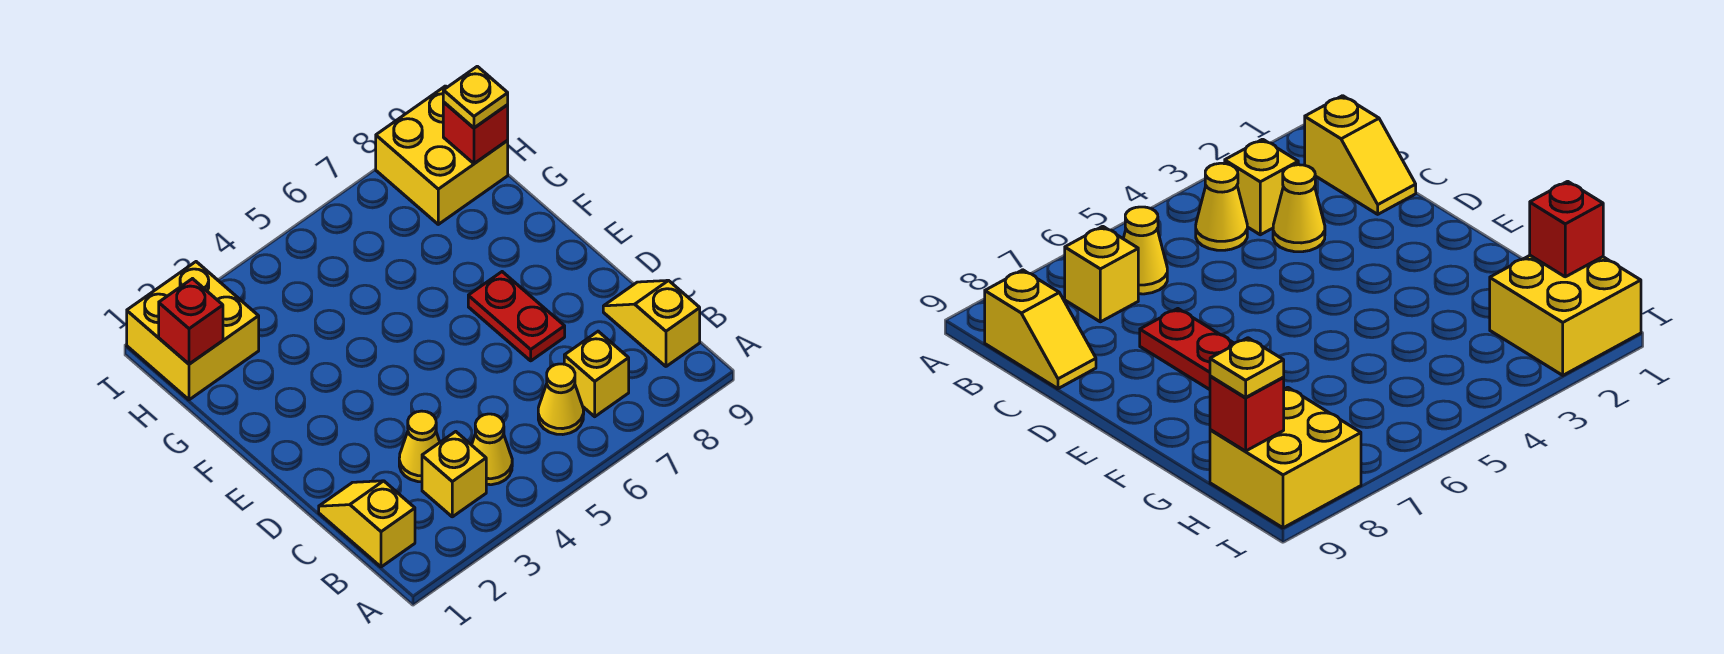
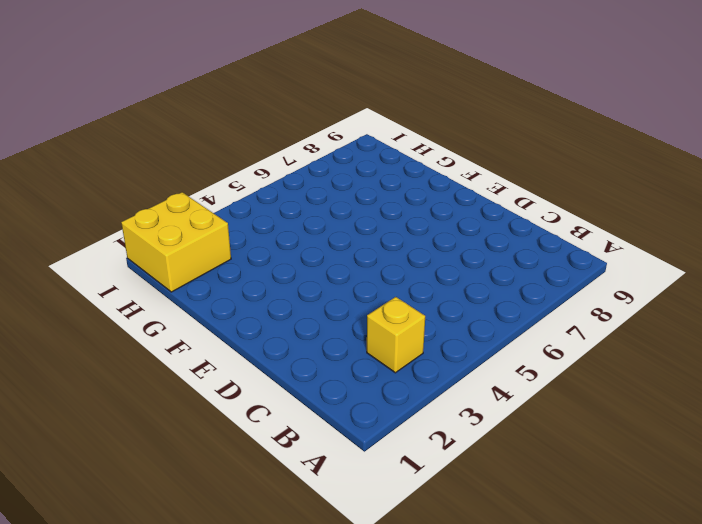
none -> yellow slope B1:C1 level 1 top B
none -> yellow cone B4 level 1
none -> yellow cone B6 level 1

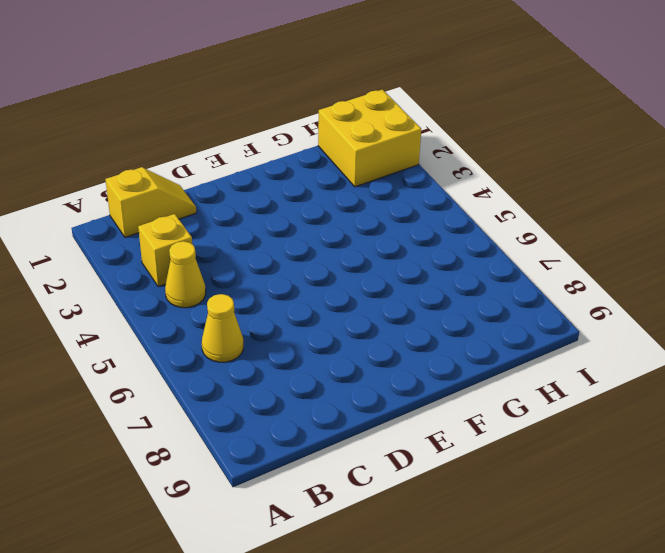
none -> yellow brick B7 level 1
none -> yellow slope B9:C9 level 1 top B
none -> yellow cone C3 level 1

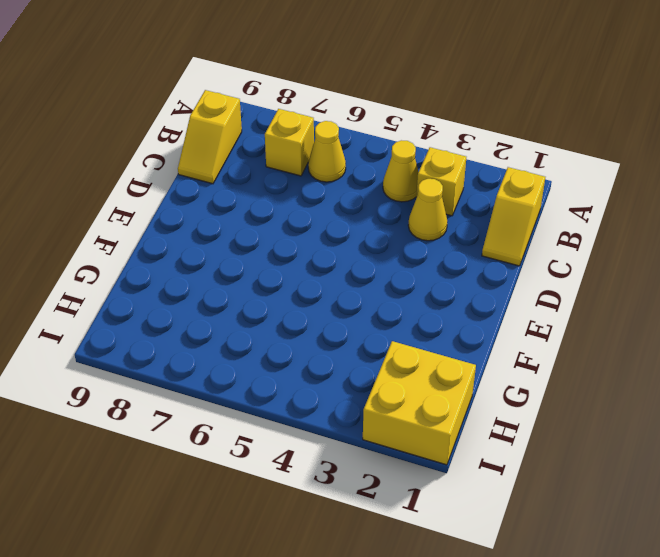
none -> red plate D7:E7 level 1
none -> yellow brick H8:I9 level 1
none -> red brick H1 level 2

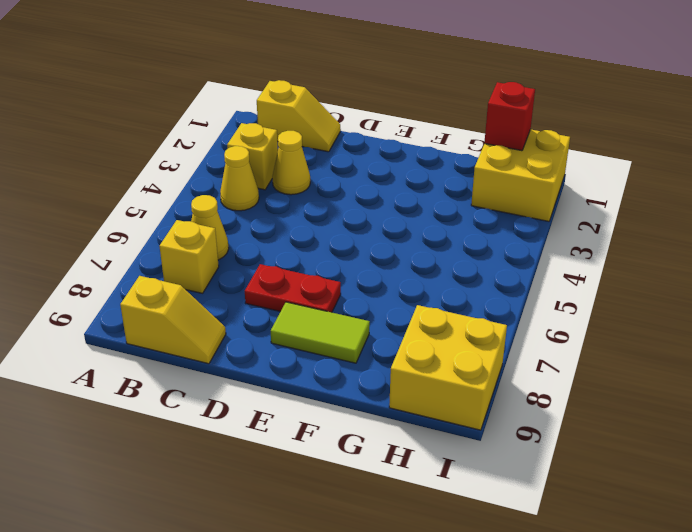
lime tile E8:F8 level 1 -> none
none -> red brick H9 level 2
none -> yellow plate H9 level 3

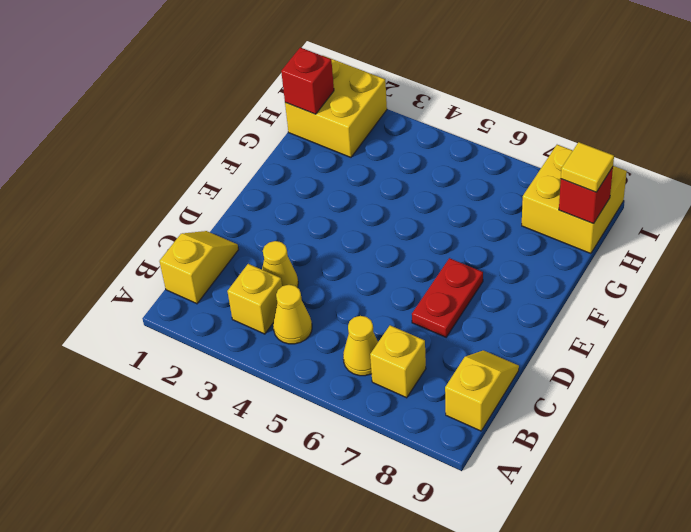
yellow tile H9 level 3 -> yellow plate H9 level 3

